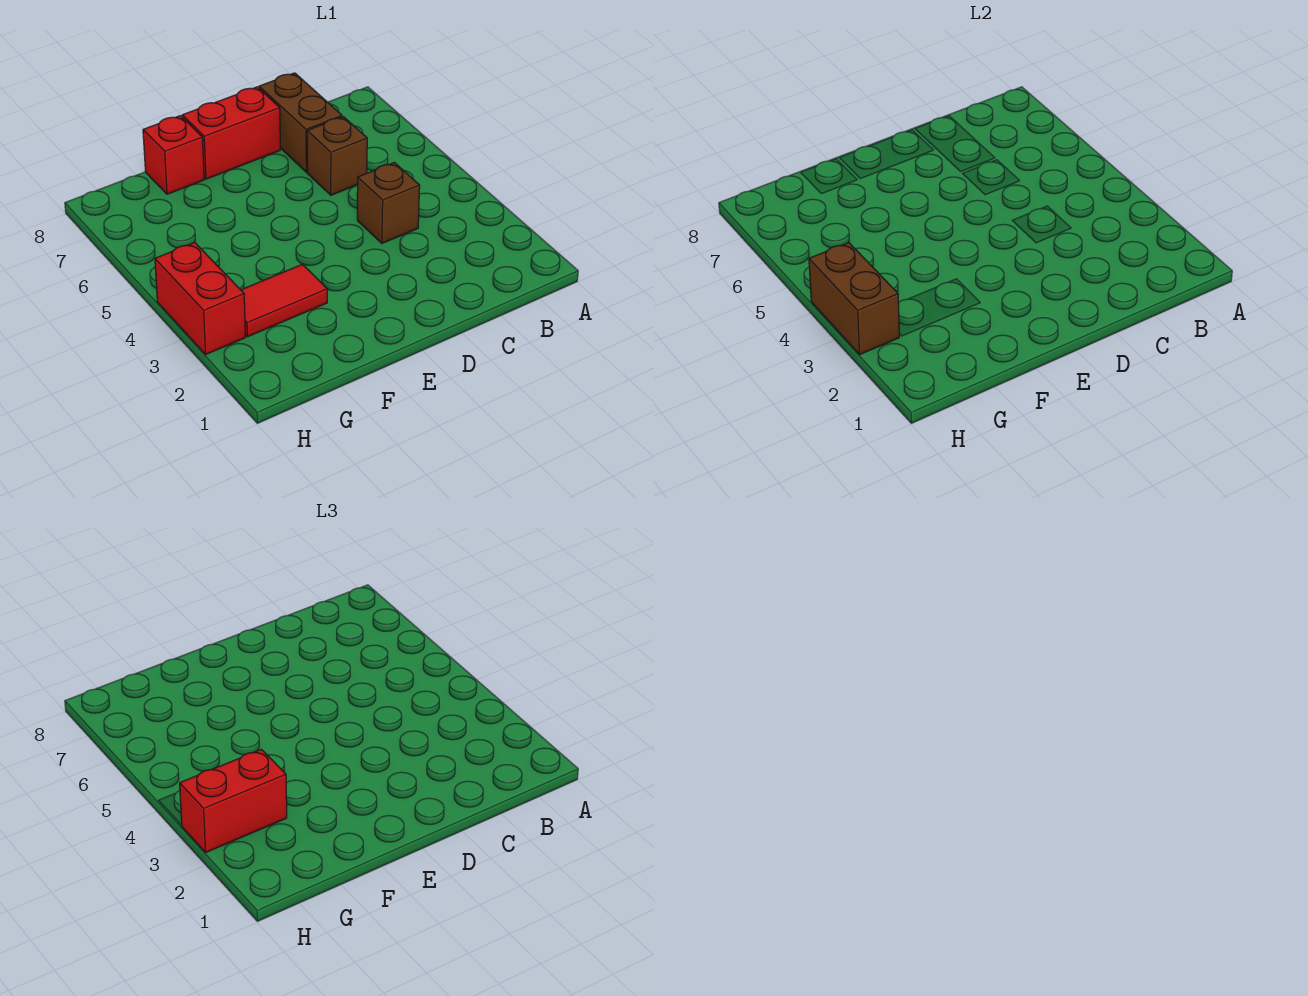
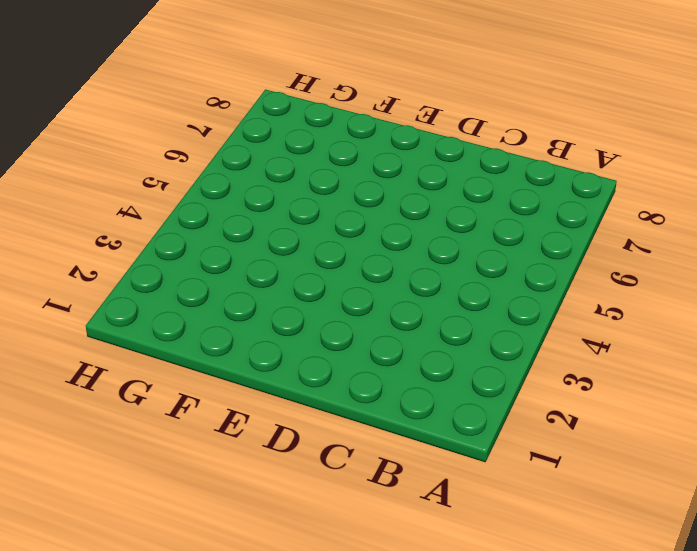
none -> brown brick C4 level 1
none -> brown brick C6 level 1

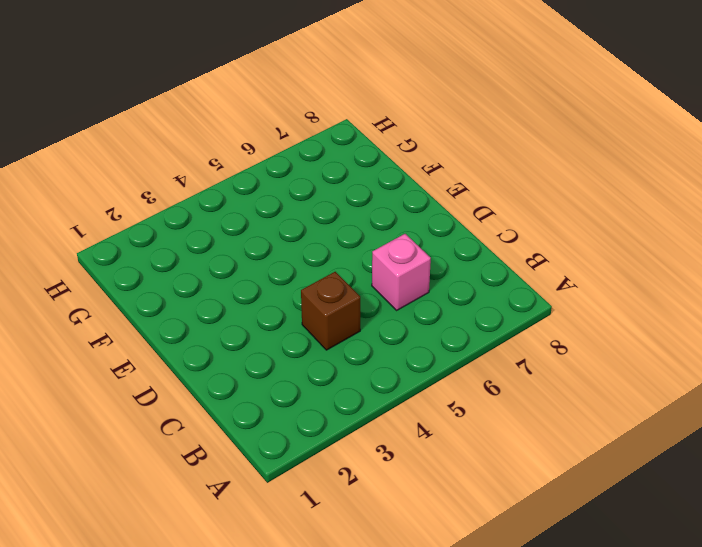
pink brick C6 level 1 -> brown brick C6 level 1
none -> brown brick C7:C8 level 1
none -> red brick D8:E8 level 1

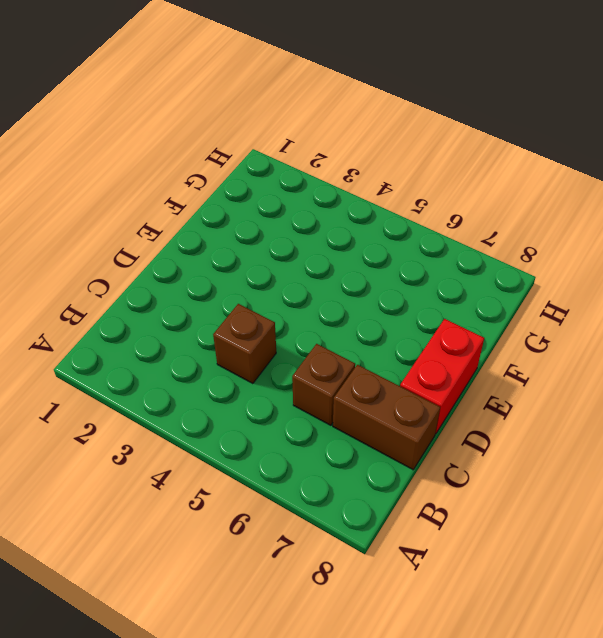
none -> red tile F3:G3 level 1
none -> red brick F8 level 1

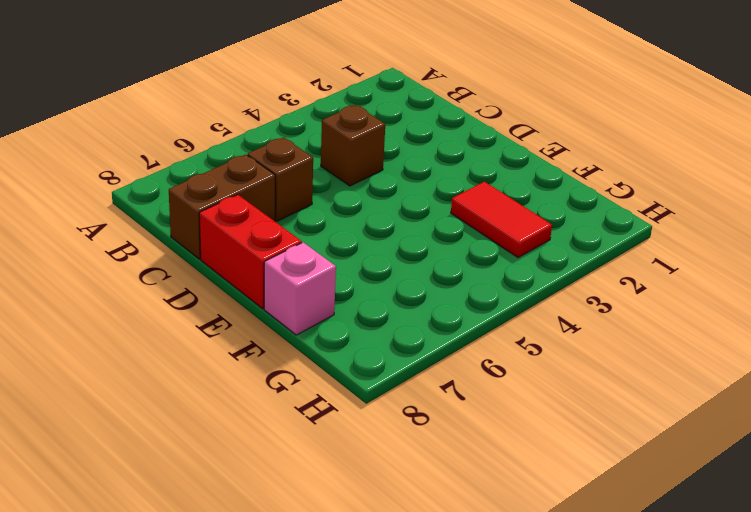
pink brick F8 level 1 -> red brick F8 level 1
none -> red brick H3:H4 level 1
none -> brown brick H3:H4 level 2

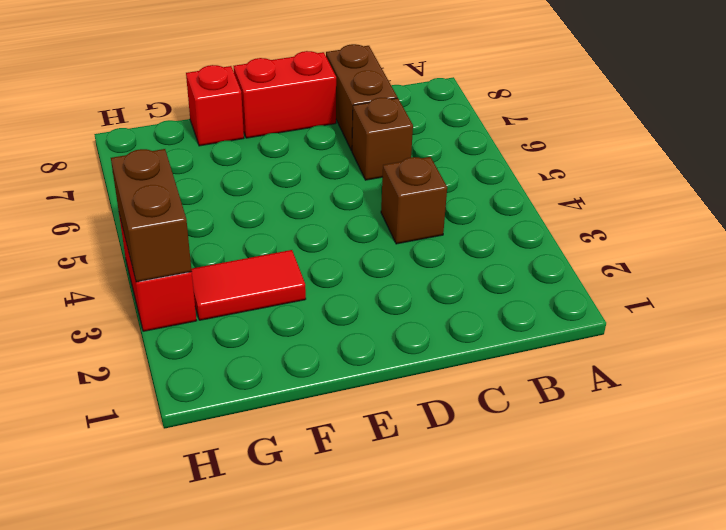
none -> red brick G3:H3 level 3

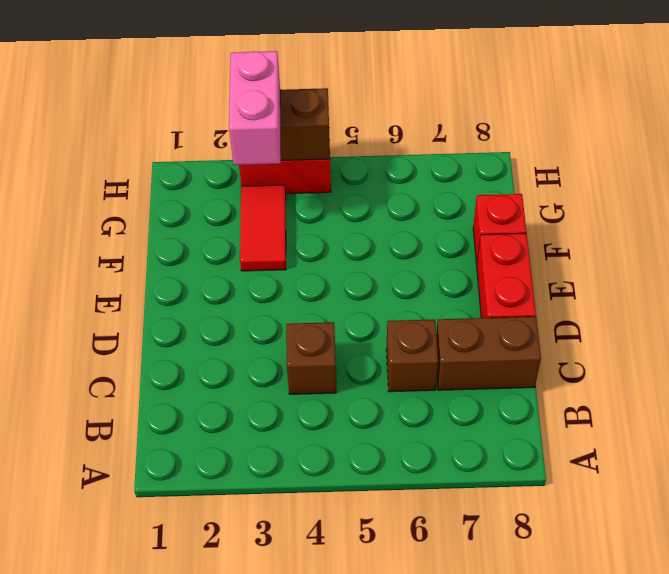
pink brick G3:H3 level 3 -> red brick G3:H3 level 3

